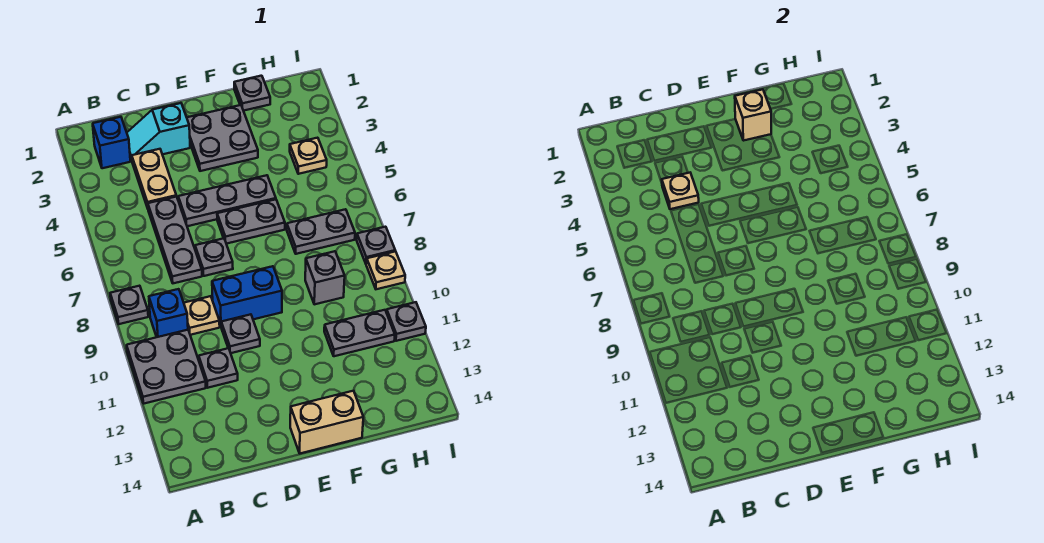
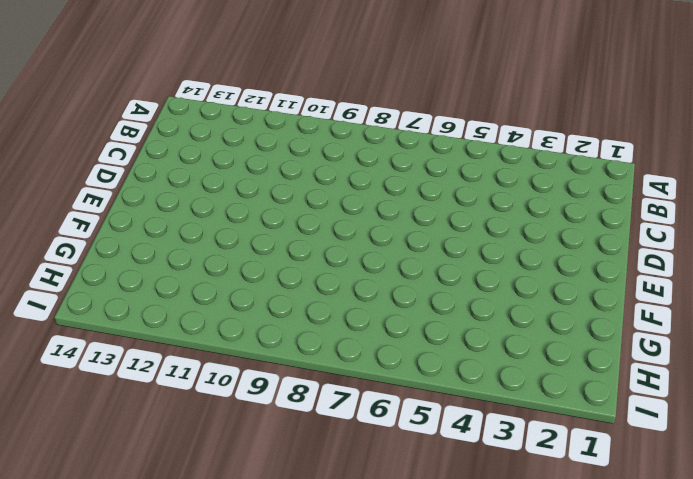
none -> grey plate A8 level 1
none -> grey plate A10:B11 level 1
none -> blue brick B2 level 1

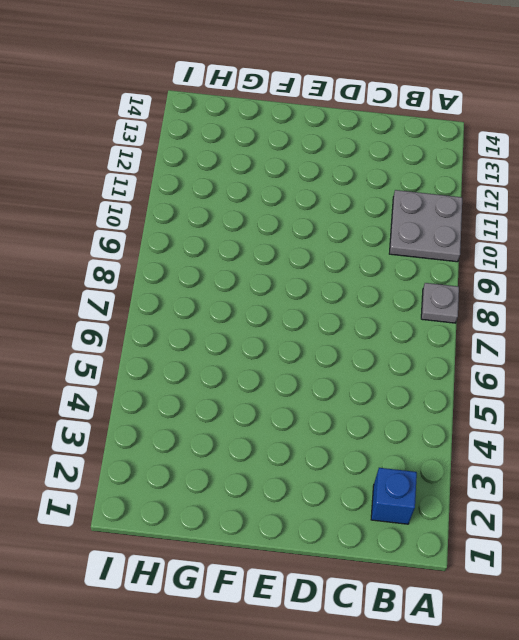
none -> blue brick B9 level 1
none -> cyan slope C2:D2 level 1 top D
none -> tan plate C3:C4 level 1

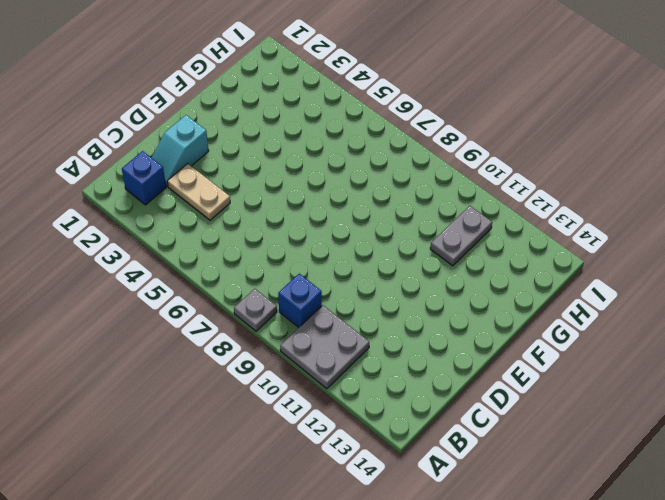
none -> grey plate C5:C7 level 1
none -> tan plate C9 level 1
none -> grey plate C11 level 1

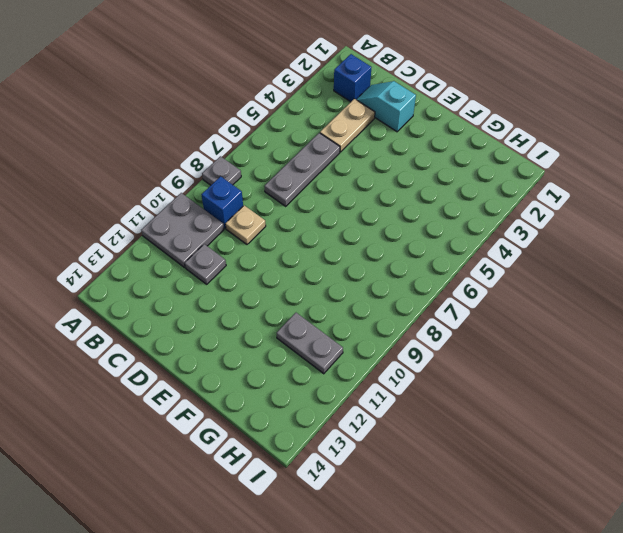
none -> grey plate D5:F5 level 1
none -> grey plate D7 level 1
none -> blue brick D9:E9 level 1

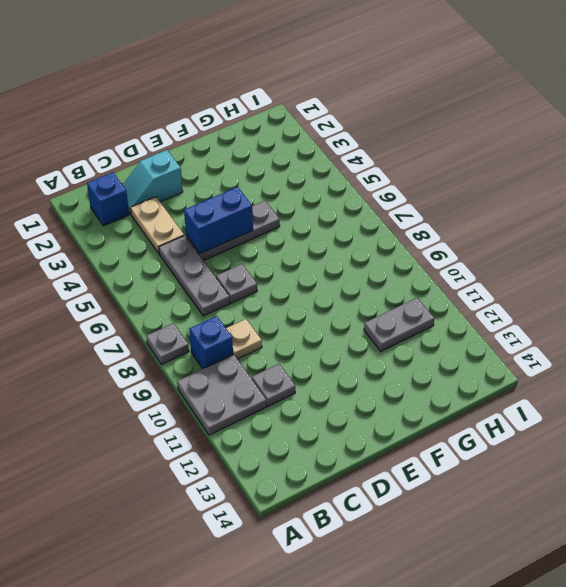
blue brick D5:E5 level 2 -> blue brick D9:E9 level 1
none -> grey plate D10 level 1
none -> grey plate E2:F3 level 1
none -> grey plate E6:F6 level 1

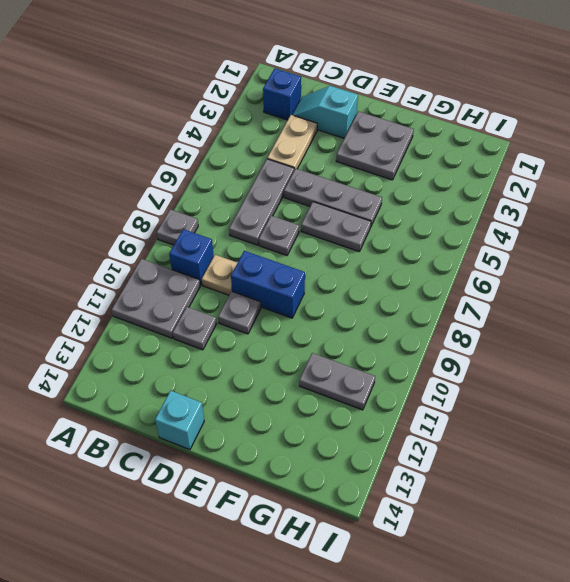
cyan brick D14 level 1 -> none
none -> tan brick E14:F14 level 1
none -> grey plate G1 level 1
none -> grey plate G7:H7 level 1

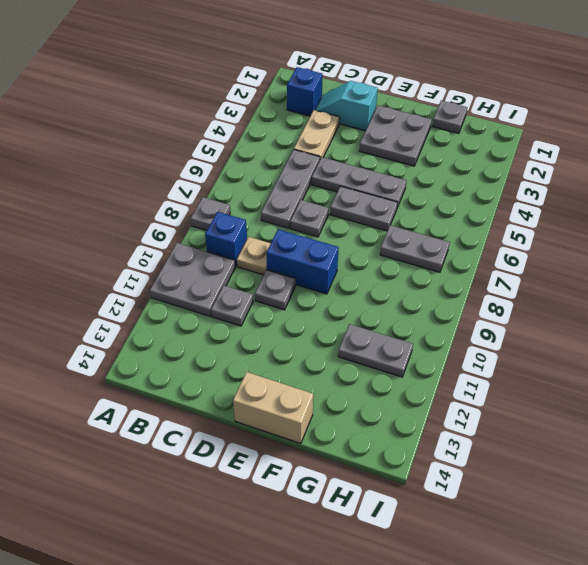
none -> grey brick G9 level 1
none -> tan plate H4 level 1
none -> grey plate I8 level 1

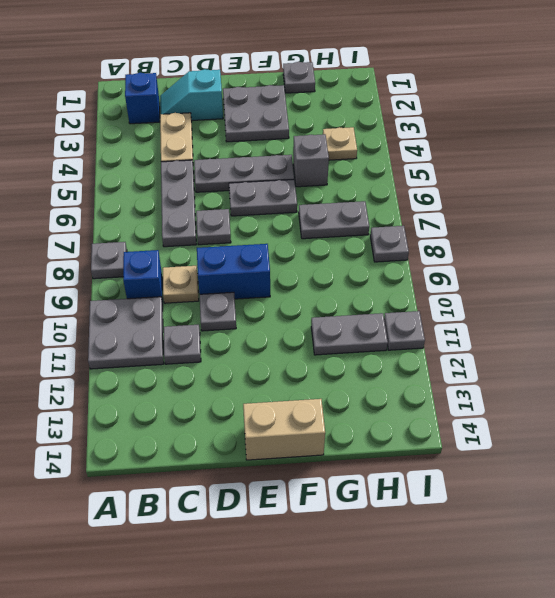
grey brick G5 level 1 -> grey brick G9 level 1
none -> tan plate I9 level 1
none -> tan plate C4 level 2
none -> tan brick F2 level 2

